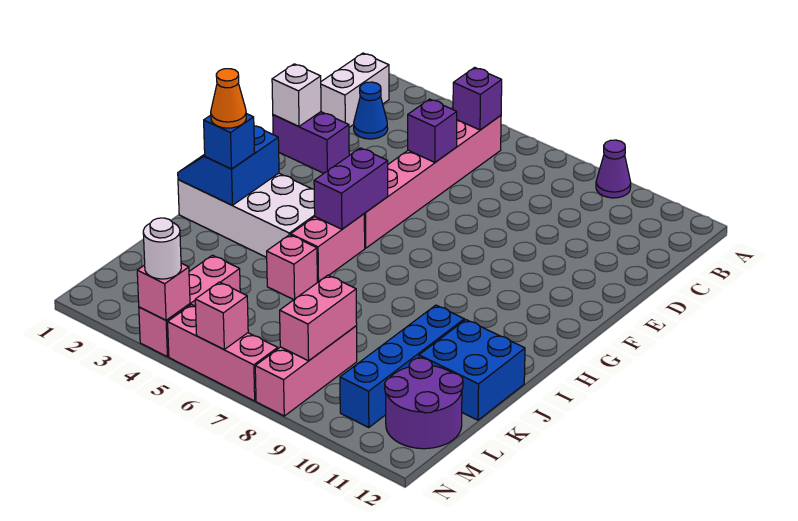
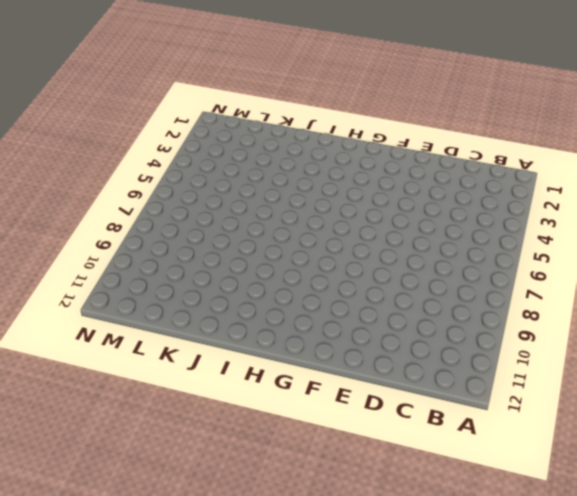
none -> purple cone A9 level 1
none -> white brick B1:C1 level 1
none -> pink brick B5:G5 level 1

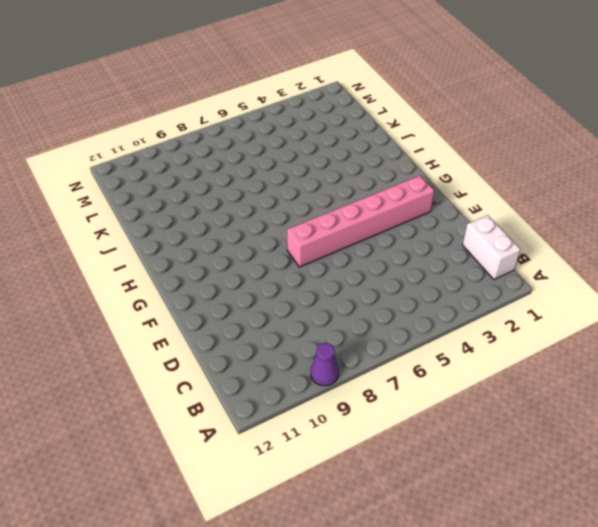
pink brick F2:F7 level 1 -> pink brick B5:G5 level 1
none -> blue cone C2 level 1
none -> purple brick E1:E2 level 1
none -> white brick H1:I4 level 1

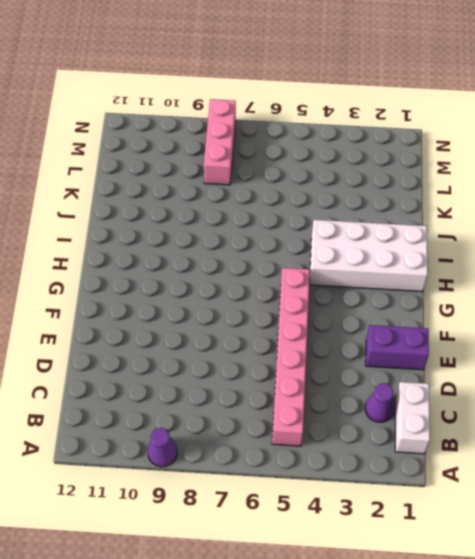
purple cone C2 level 1 -> blue cone C2 level 1
none -> pink brick H5:I5 level 1
none -> pink brick J5 level 1
none -> blue brick J10:M10 level 1

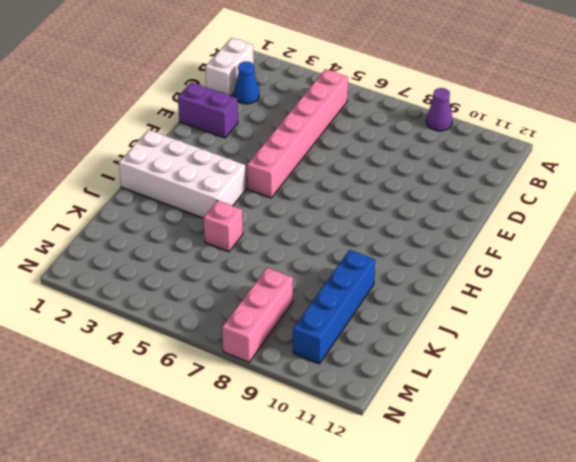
none -> pink brick H5:I5 level 1
none -> blue brick J11:K12 level 1
none -> pink brick L4:N4 level 1

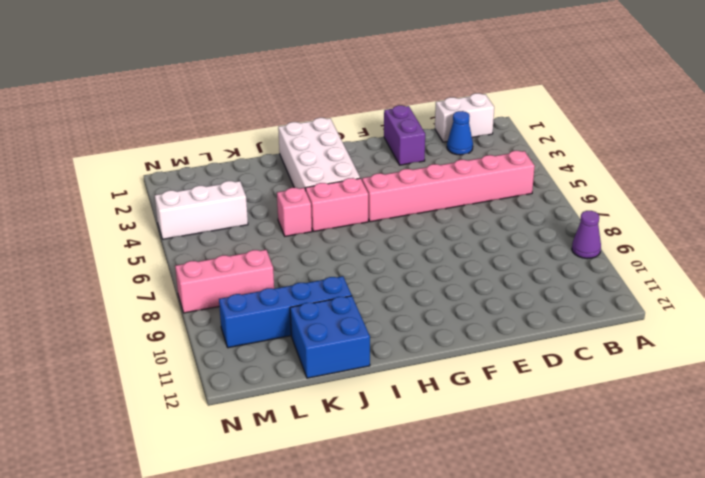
white brick L4:N4 level 1 -> pink brick L4:N4 level 1
none -> purple round brick L11:M12 level 1
none -> pink brick N5:N7 level 1
none -> purple brick B5 level 2

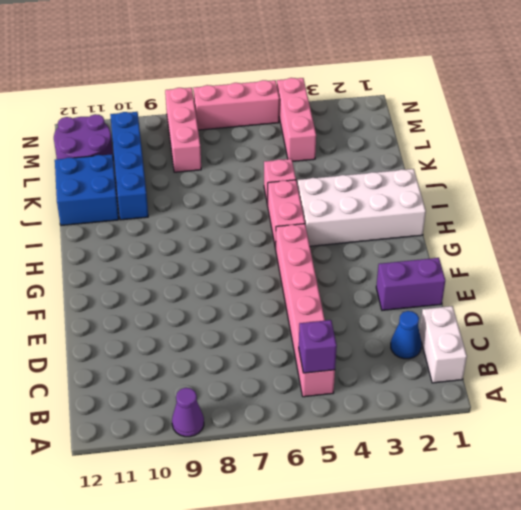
none -> purple brick D5 level 2
none -> white brick E1 level 2
none -> purple brick G5:H5 level 2

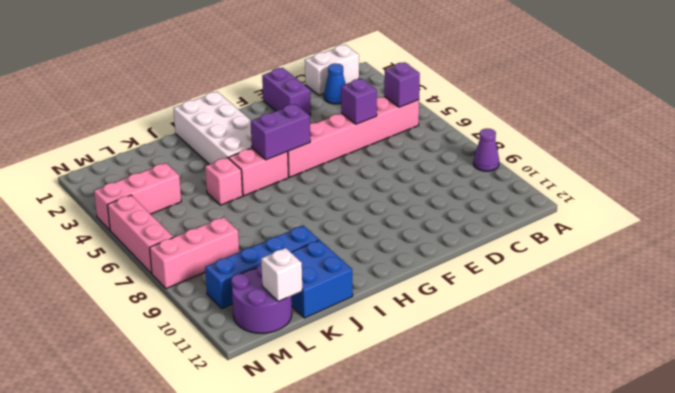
white brick L12 level 2 -> white brick E1 level 2
none -> blue slope H1:I2 level 2 top 2
none -> pink brick L8:M8 level 2
none -> pink brick N4 level 2

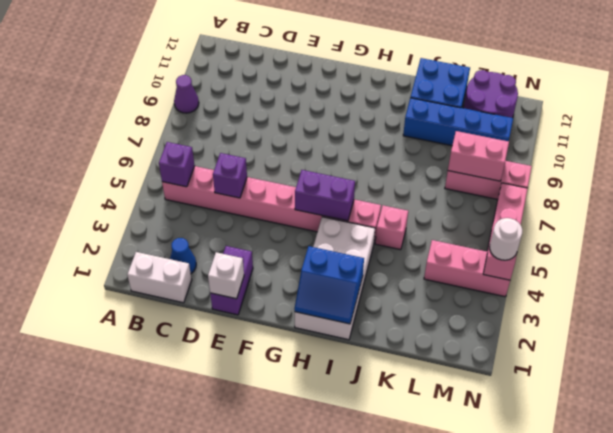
none -> pink brick N6 level 2
none -> blue brick I2 level 3
none -> orange cone I2 level 4

